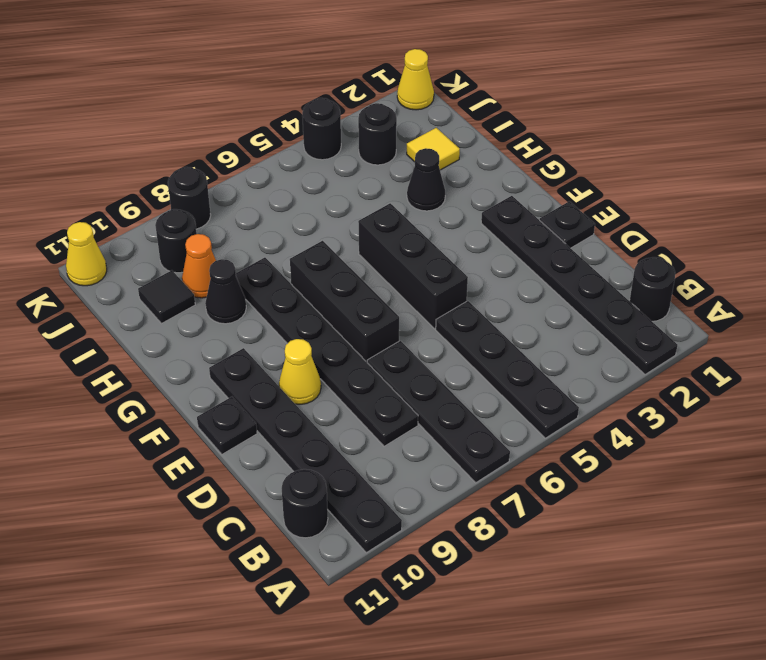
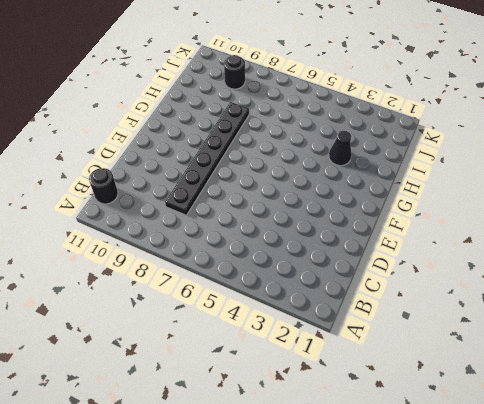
none -> black plate A2:F2 level 1
none -> black plate A5:D5 level 1
none -> black plate A7:D7 level 1

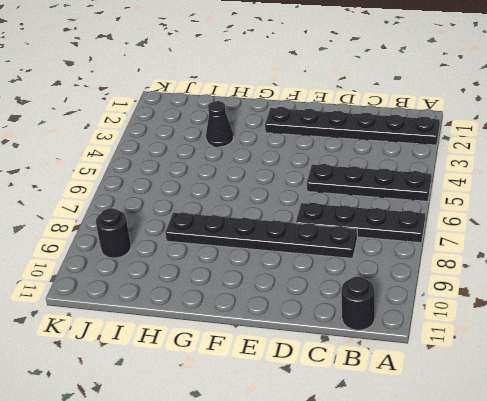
none -> black plate A10:F10 level 1
none -> black round brick B1 level 1
none -> black plate E1 level 1

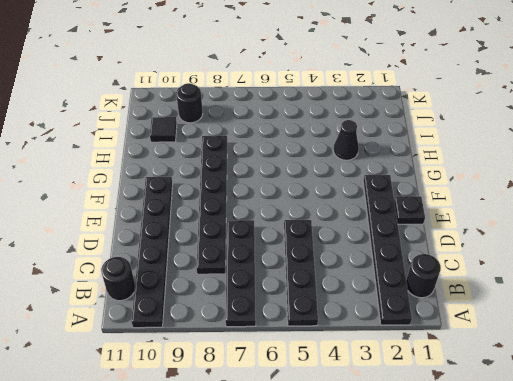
none -> black brick E5:G5 level 1
none -> black brick E7:G7 level 1
none -> yellow cone E9 level 1

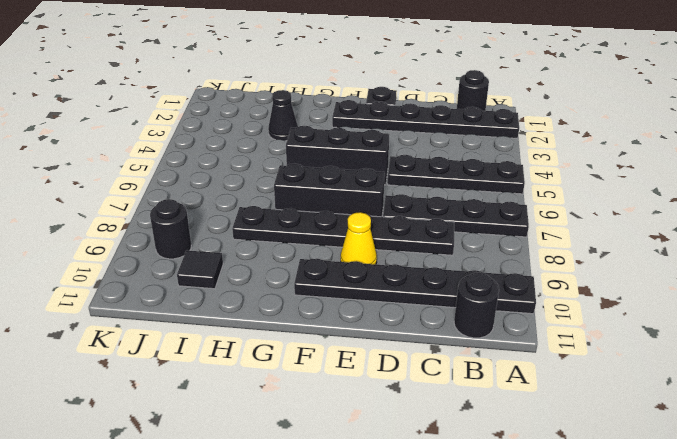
none -> black plate E11 level 1
none -> black cone H9 level 1
none -> yellow tile I2 level 1

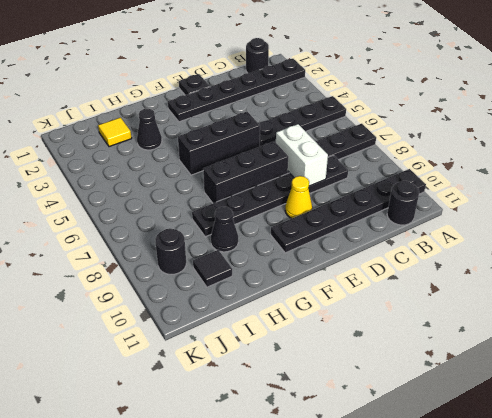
white brick D7:D8 level 2 -> none
none -> black plate E11 level 1
none -> orange cone I9 level 1
none -> black round brick J3 level 1

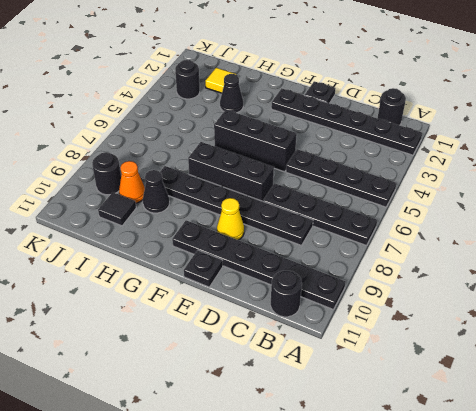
none -> yellow cone K1 level 1
none -> black round brick K4 level 1
none -> black round brick K8 level 1

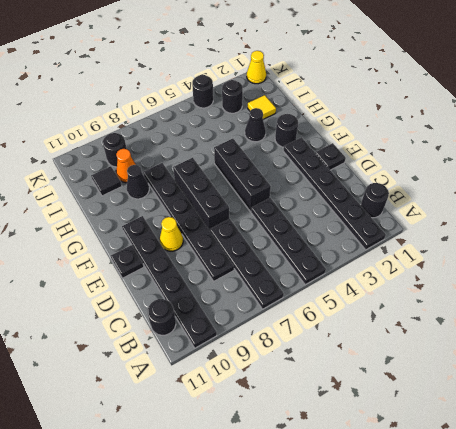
black round brick G2 level 1 -> black round brick K8 level 1
none -> yellow cone K11 level 1

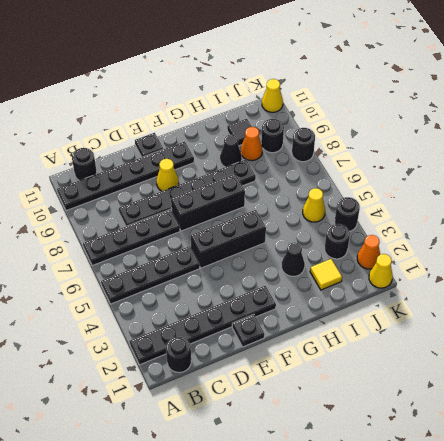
yellow cone J5 level 1 -> none
orange cone K2 level 1 -> none

